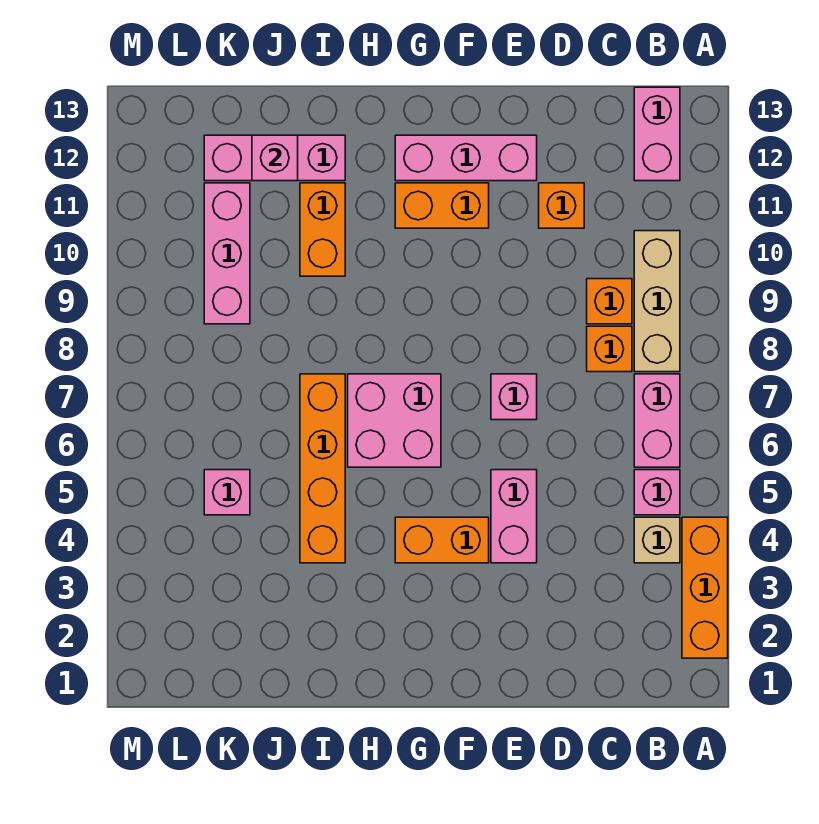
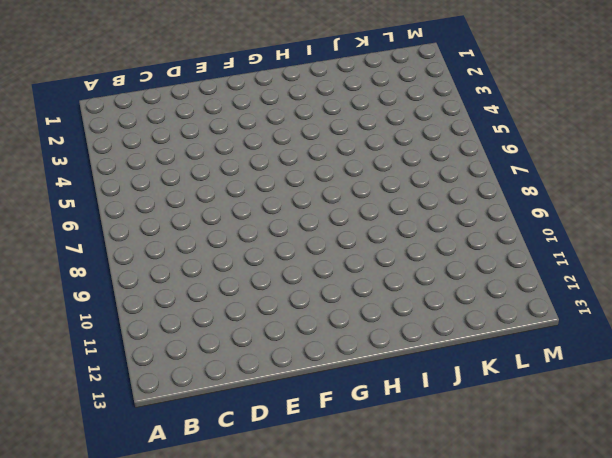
none -> orange brick A2:A4 level 1
none -> tan brick B4 level 1
none -> pink brick B5 level 1

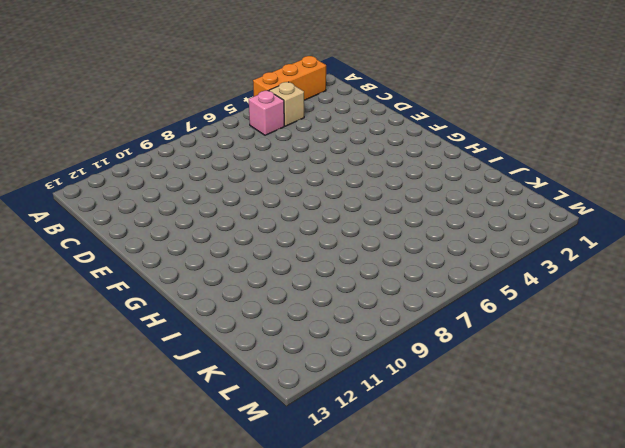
none -> pink brick B6:B7 level 1
none -> tan brick B8:B10 level 1
none -> pink brick B12:B13 level 1

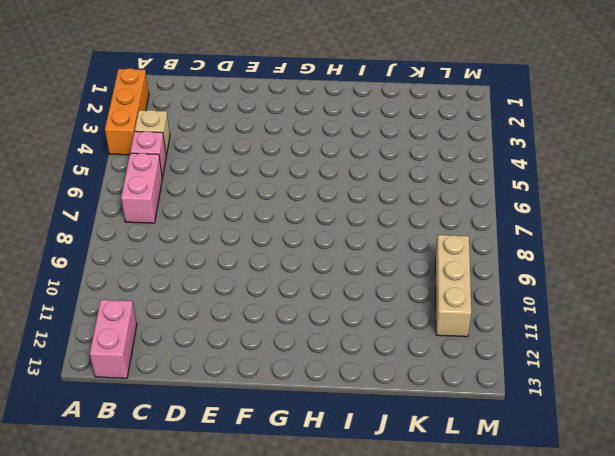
tan brick L9:L11 level 1 -> tan brick B8:B10 level 1
none -> orange brick C8 level 1
none -> orange brick C9 level 1
none -> orange brick D11 level 1

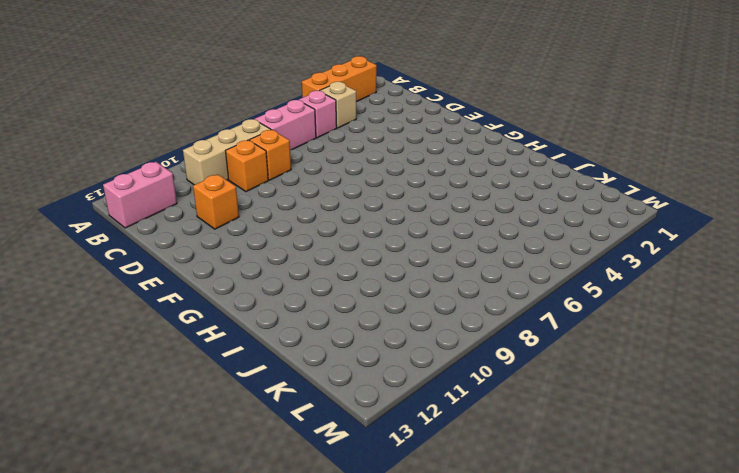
none -> pink brick E4:E5 level 1
none -> pink brick E7 level 1
none -> pink brick E12:G12 level 1

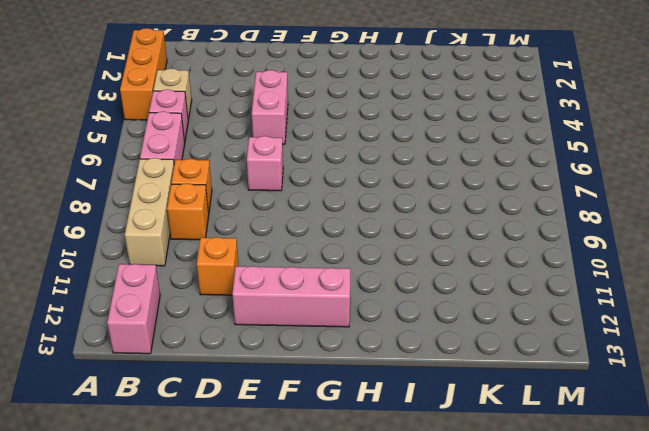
none -> orange brick F4:G4 level 1
none -> orange brick F11:G11 level 1
none -> pink brick G6:H7 level 1

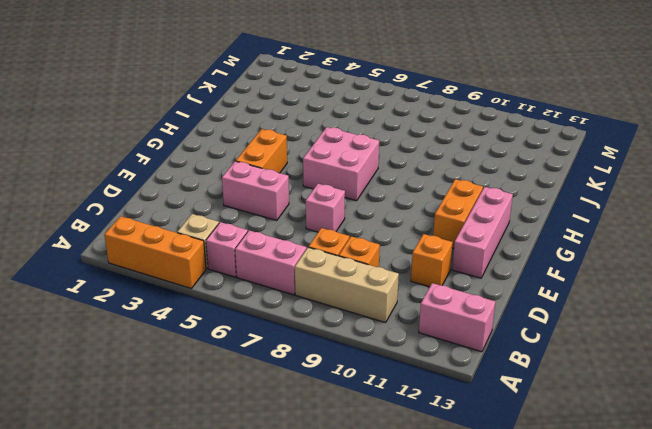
none -> orange brick I4:I7 level 1
none -> orange brick I10:I11 level 1
none -> pink brick I12:K12 level 1

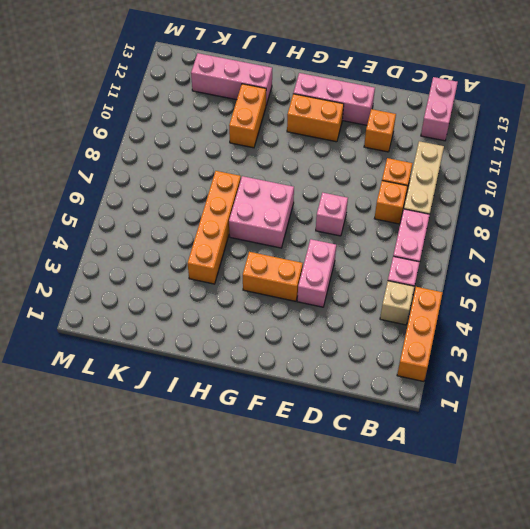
none -> pink brick K5 level 1
none -> pink brick K9:K11 level 1
none -> pink brick J12 level 2

